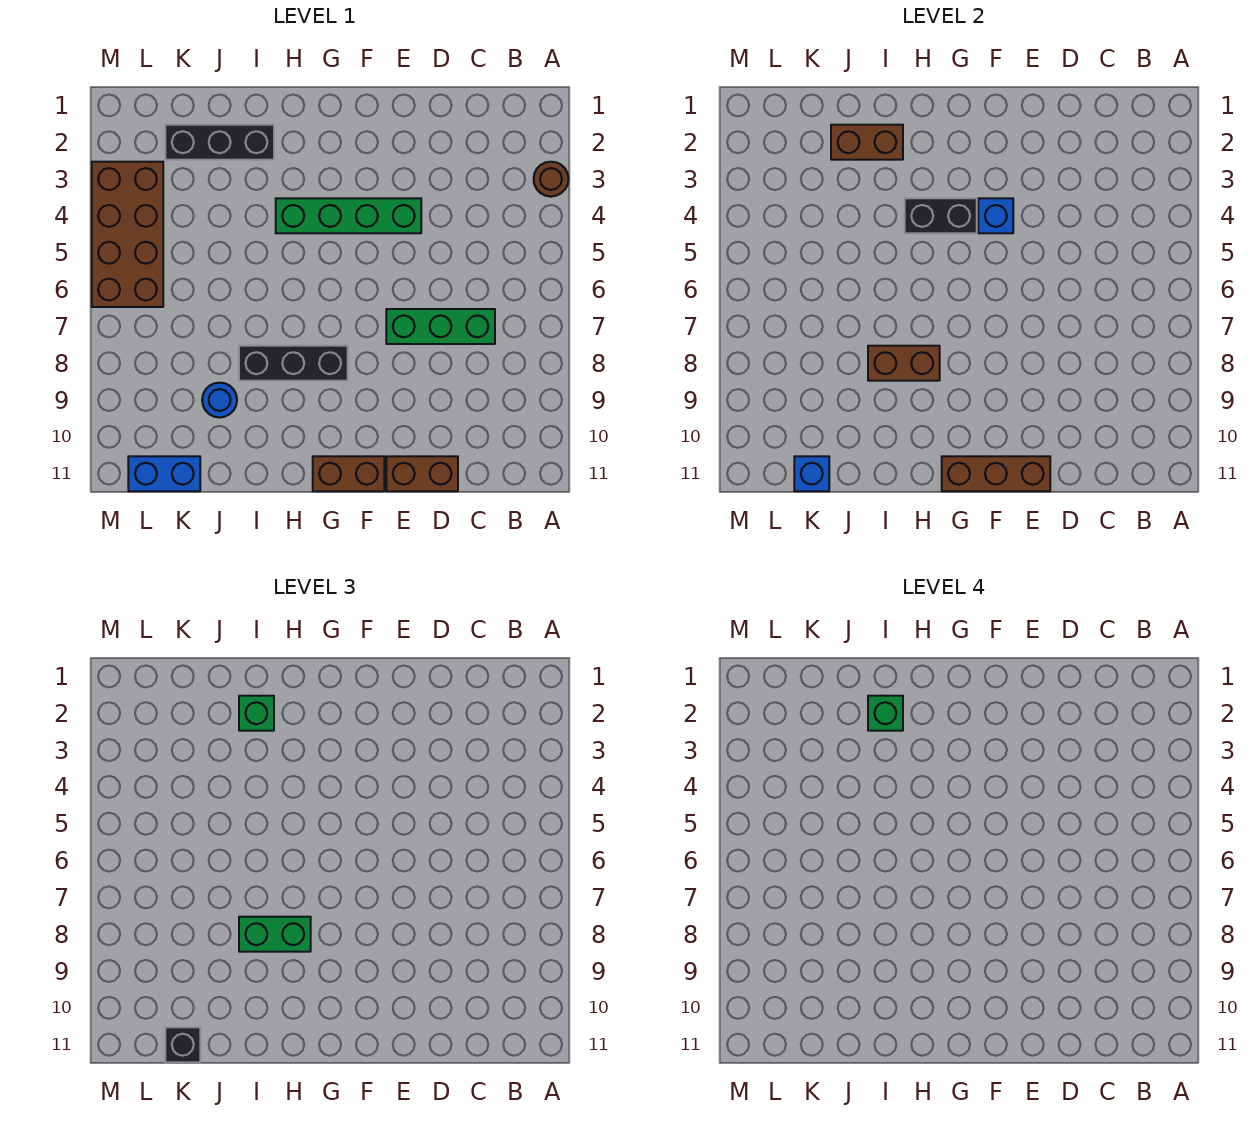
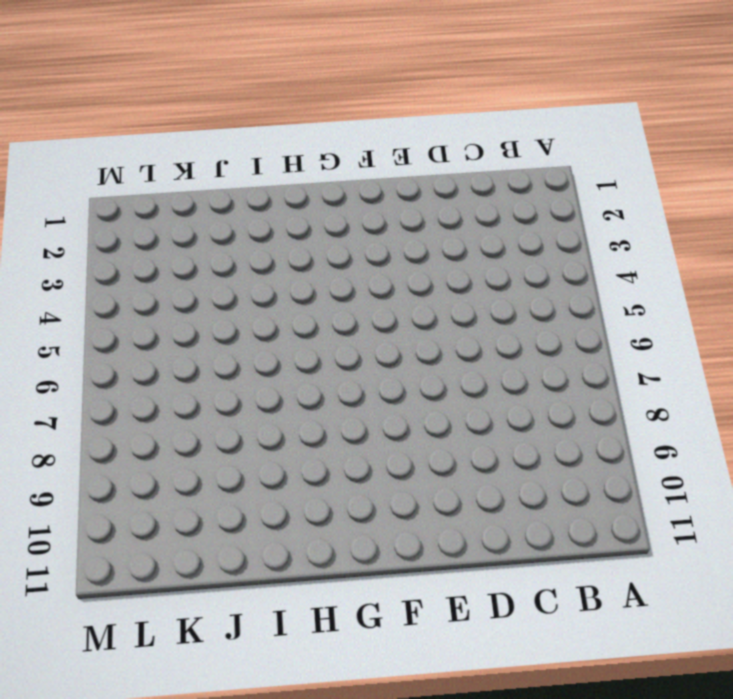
none -> brown round brick A3 level 1
none -> green brick C7:E7 level 1
none -> brown brick D11:E11 level 1

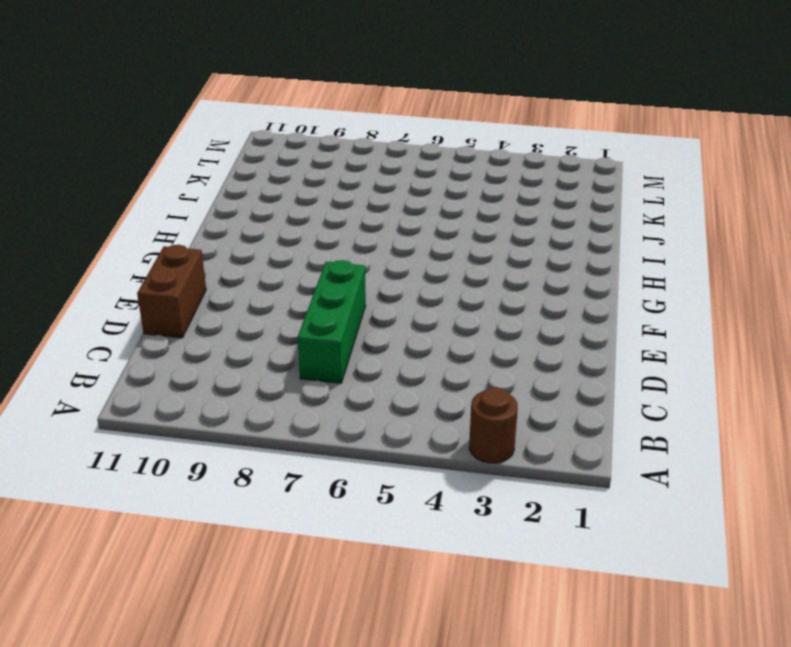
none -> green brick E4:H4 level 1
none -> brown brick F11:G11 level 1
none -> black brick G8:I8 level 1

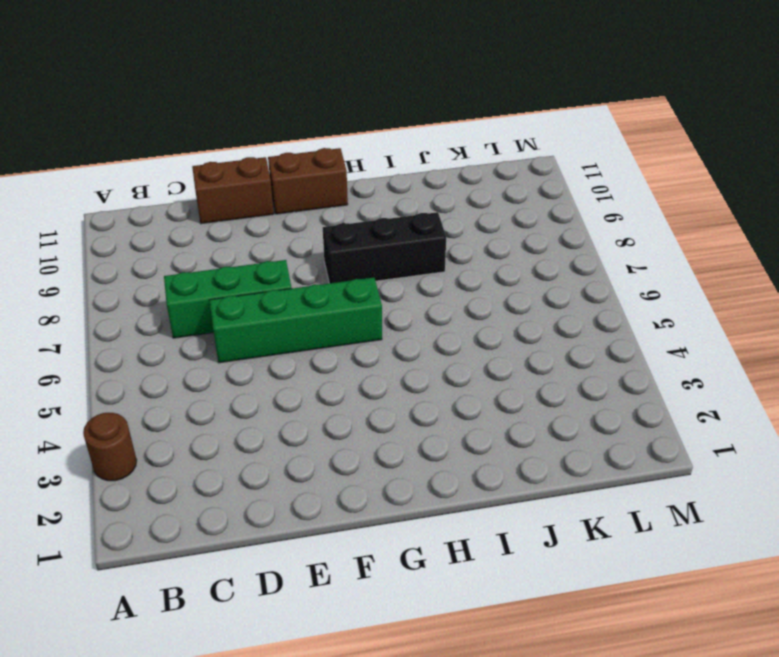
green brick D6:G6 level 1 -> green brick E4:H4 level 1
none -> black brick I2:K2 level 1
none -> blue round brick J9 level 1
none -> blue brick K11:L11 level 1

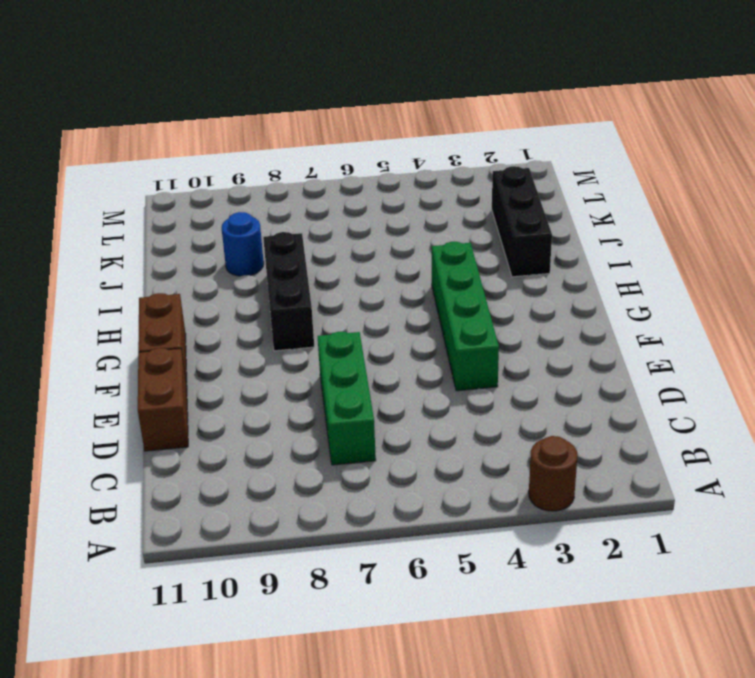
none -> blue brick K11:L11 level 1
none -> brown brick L3:M6 level 1
none -> brown brick E11:G11 level 2

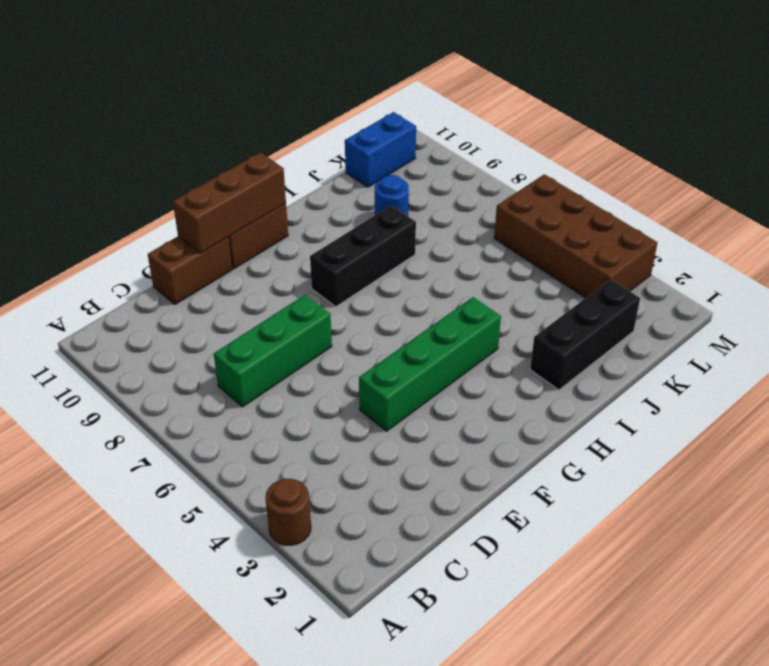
none -> blue brick F4 level 2
none -> black brick G4:H4 level 2
none -> brown brick H8:I8 level 2

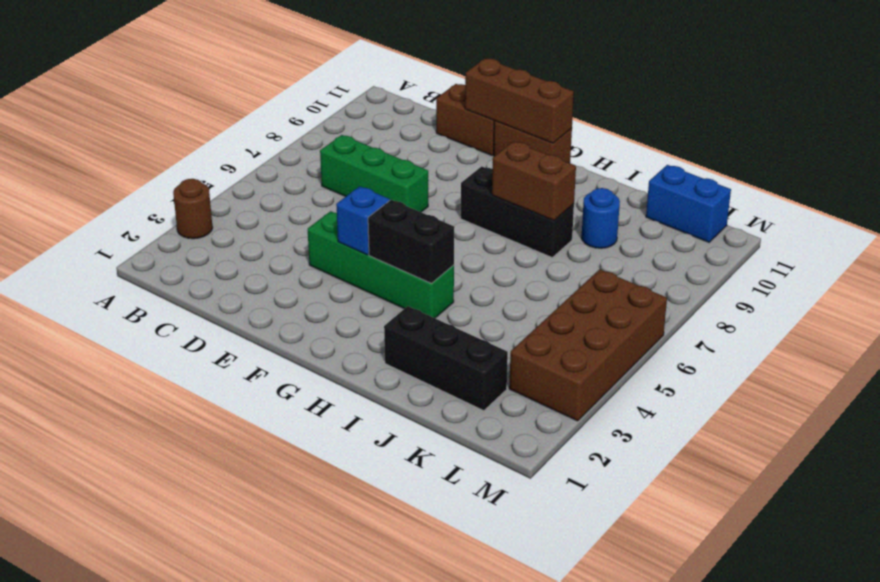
none -> brown brick I2:J2 level 2
none -> blue brick K11 level 2
none -> green brick H8:I8 level 3

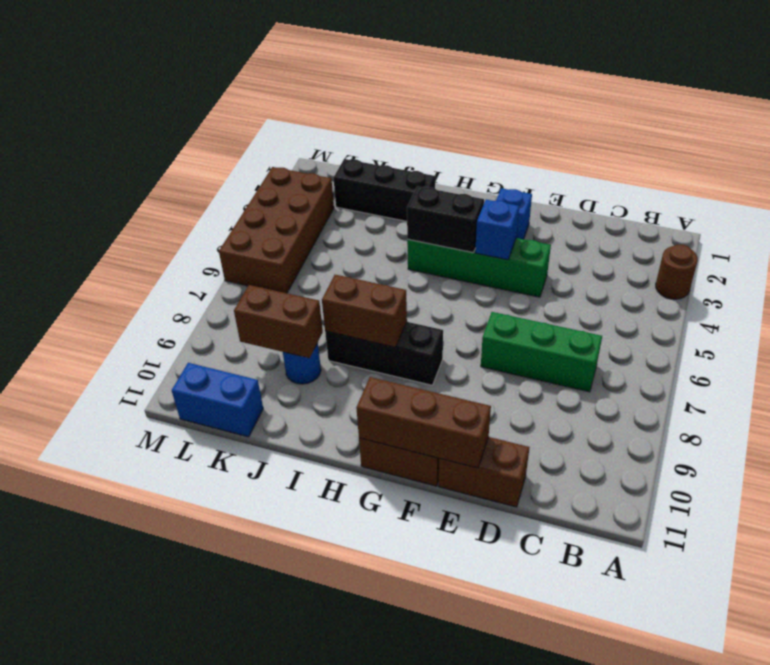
blue brick F2 level 1 -> blue brick K11 level 2
brown brick J9:K9 level 2 -> brown brick I2:J2 level 2
none -> green brick H8:I8 level 3
none -> green brick I2 level 3
none -> black brick K11 level 3

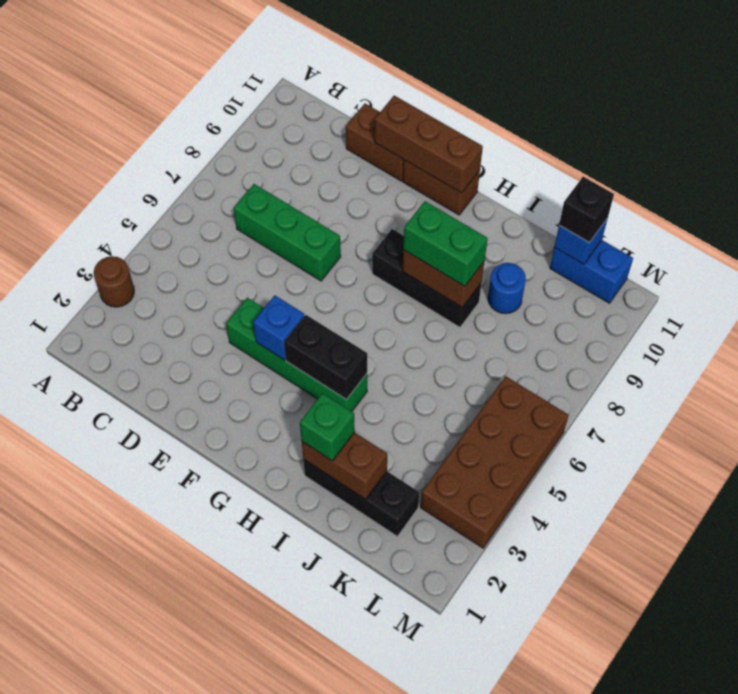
none -> green brick I2 level 4

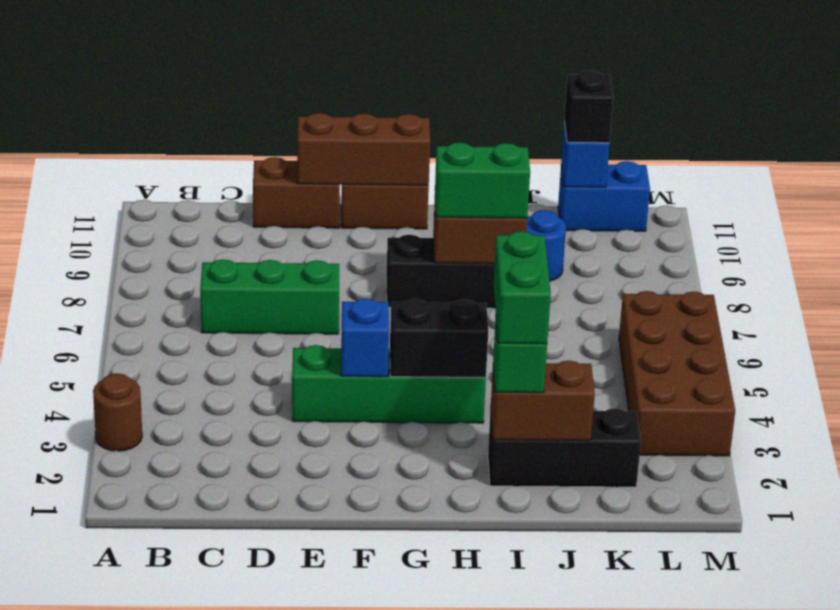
green brick I2:I3 level 4 -> green brick I2 level 4

